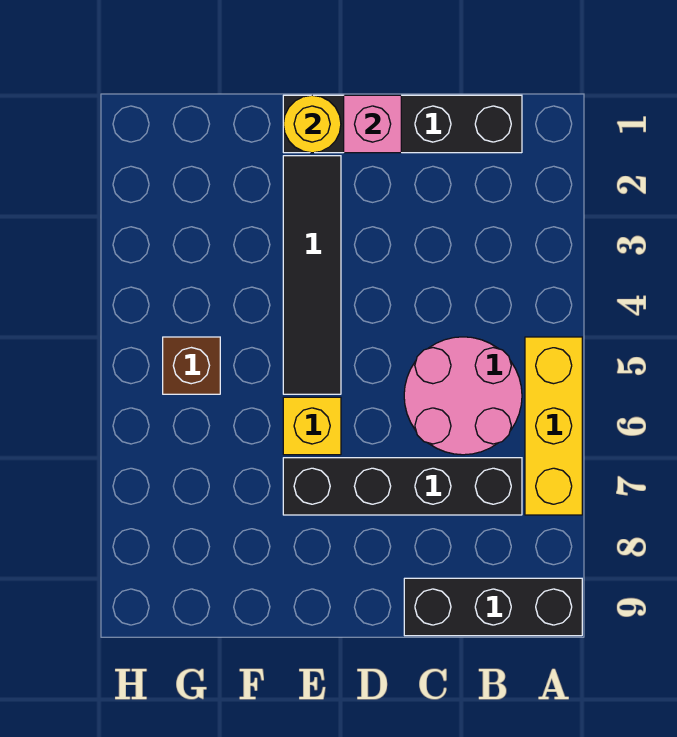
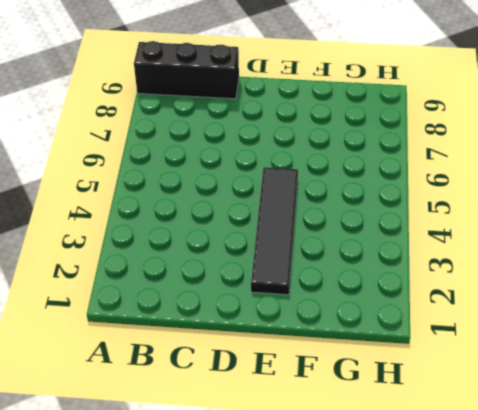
none -> yellow brick A5:A7 level 1
none -> black brick B1:E1 level 1

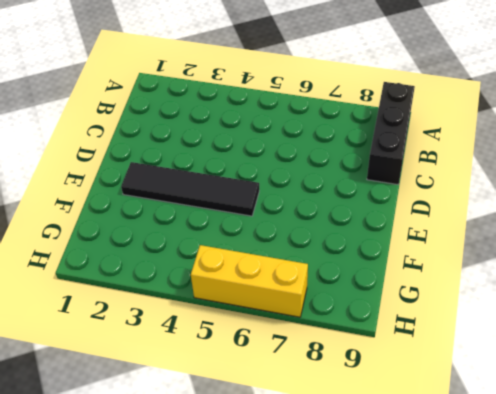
yellow brick H5:H7 level 1 -> yellow brick A5:A7 level 1
none -> black brick B1:E1 level 1
none -> pink round brick B5:C6 level 1

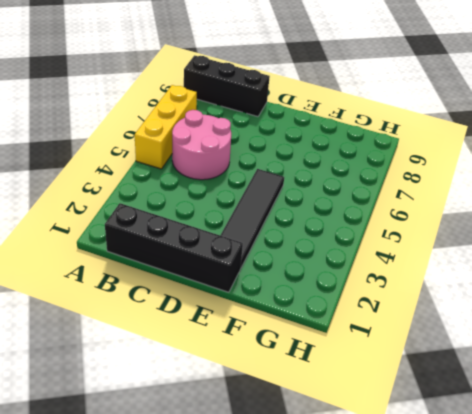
none -> black brick B7:E7 level 1
none -> yellow brick E6 level 1

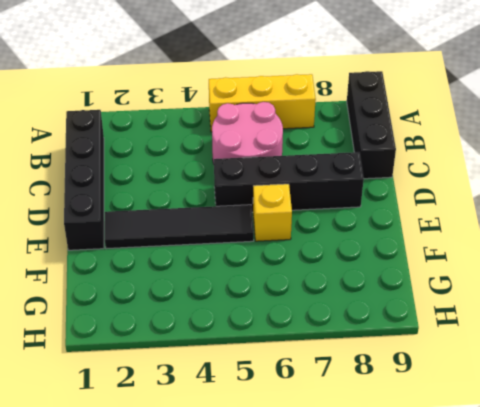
black brick D5:D8 level 1 -> black brick B7:E7 level 1
none -> brown brick G5 level 1
none -> pink brick D1 level 2

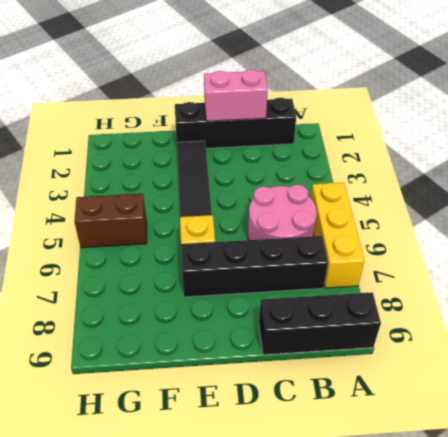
pink brick C1:D1 level 2 -> pink brick D1 level 2
brown brick G5:H5 level 1 -> brown brick G5 level 1
none -> yellow round brick E1 level 2

